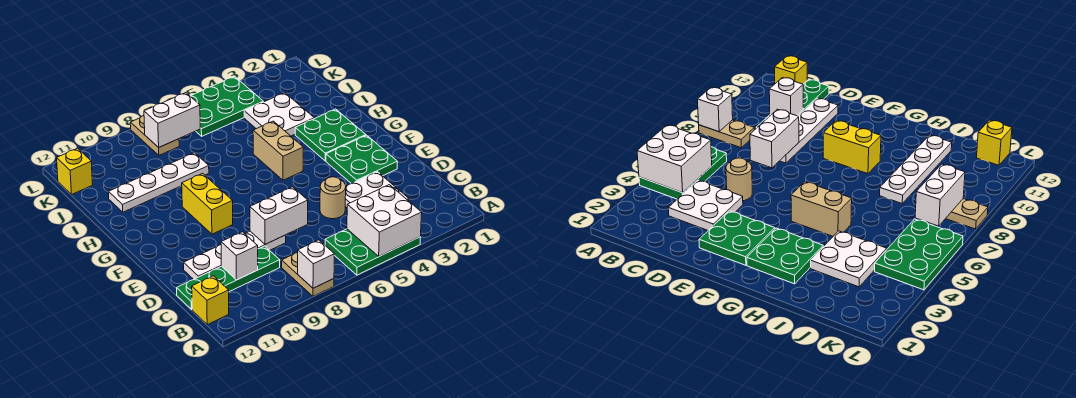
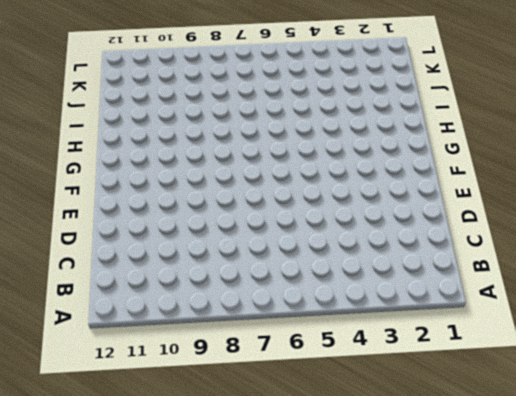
none -> green plate A4:B6 level 1
none -> tan plate A8:B8 level 1
none -> yellow brick B12 level 1

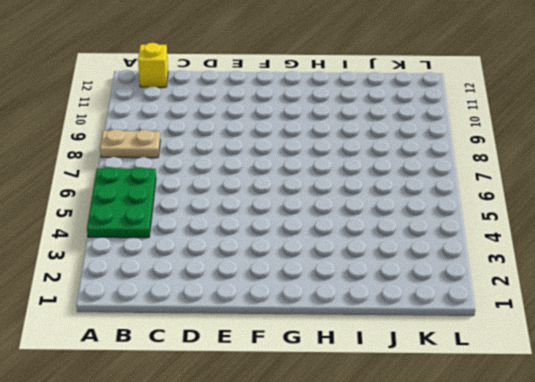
none -> white plate C3:D4 level 1
none -> green plate C9:C12 level 1
none -> tan round brick D5 level 1

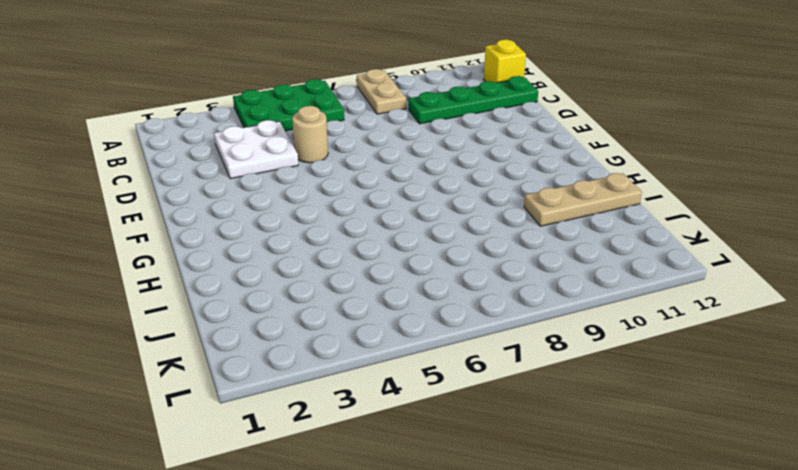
tan plate I10:I12 level 1 -> white plate I8:I11 level 1
none -> white plate D8:D11 level 1
none -> green plate E2:F3 level 1
none -> yellow brick F9:G9 level 1

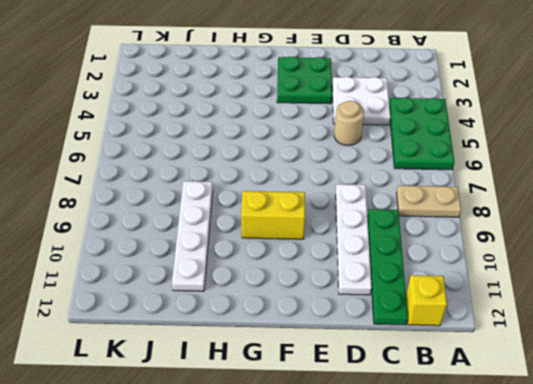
none -> green plate G2:H3 level 1
none -> tan brick G5:H5 level 1
none -> white plate I3:J4 level 1

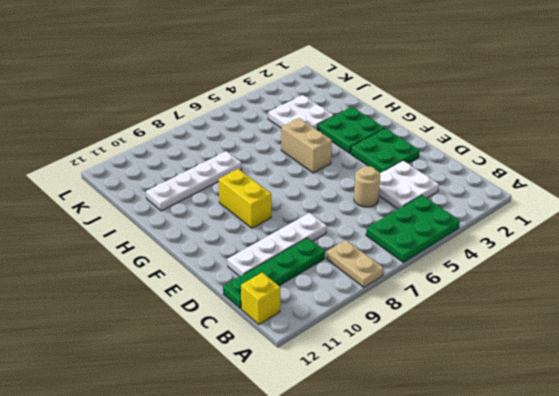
none -> green plate K4:L6 level 1
none -> tan plate K8:L8 level 1
none -> yellow brick K12 level 1

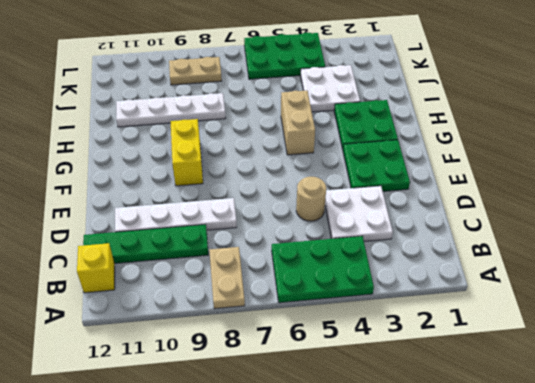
tan plate K8:K9 level 1 -> tan plate K8:L8 level 1
none -> yellow brick K12 level 1
none -> white brick A4:B5 level 2
none -> white brick A8 level 2

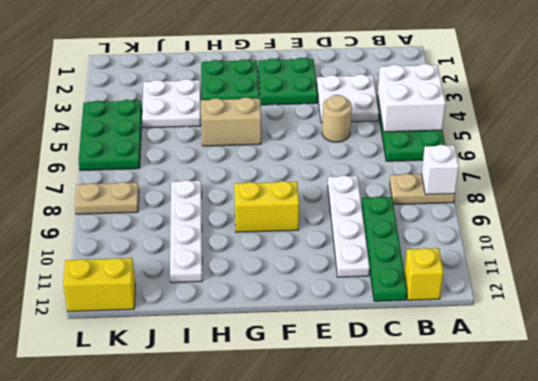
yellow brick K12:L12 level 1 -> yellow brick K12 level 1
none -> white brick C10 level 2
none -> white brick D7:D8 level 2
none -> white brick K7:K8 level 2

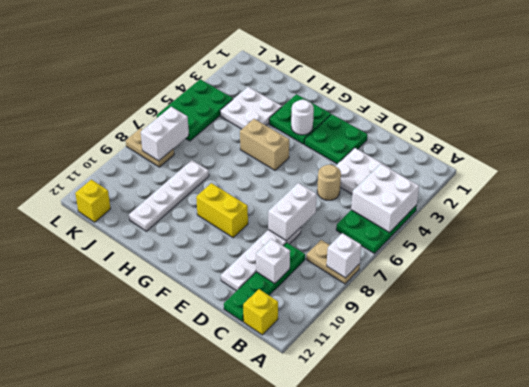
white round brick G3 level 2 -> none

